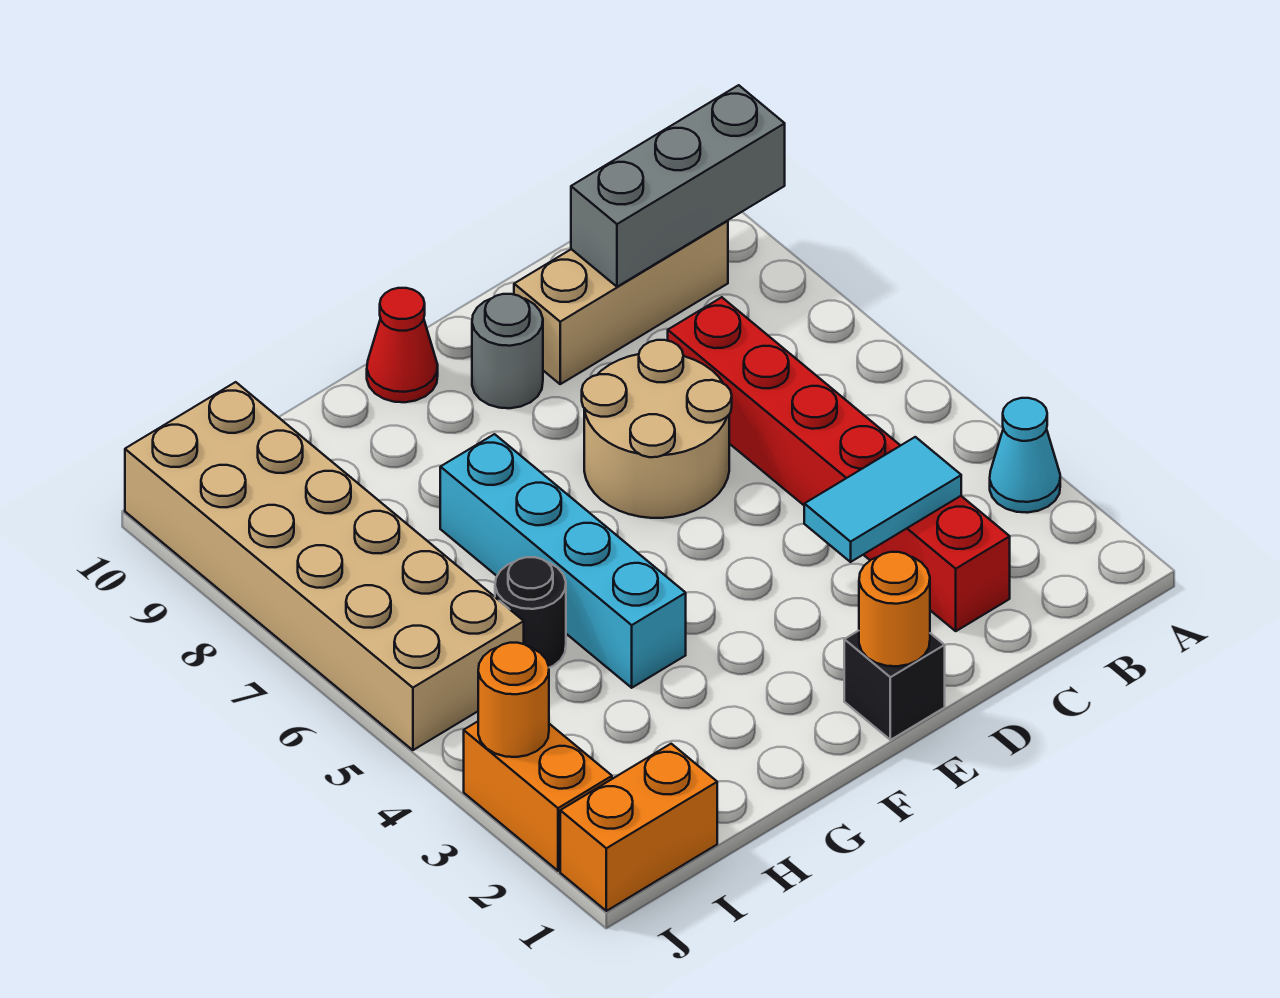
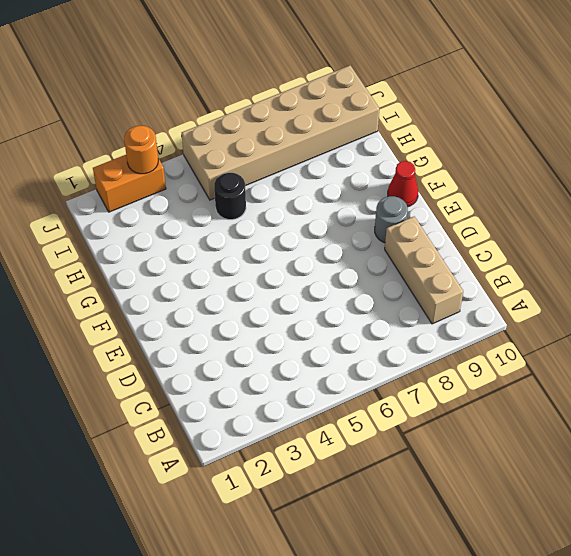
none -> cyan cone A3 level 1
none -> red brick C2:C7 level 1
none -> tan round brick D6:E7 level 1

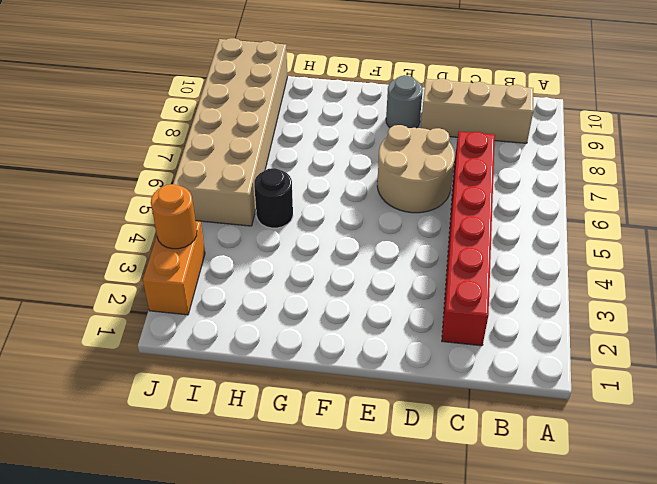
none -> cyan cone A3 level 1
none -> black brick E1 level 1
none -> red cone F10 level 1

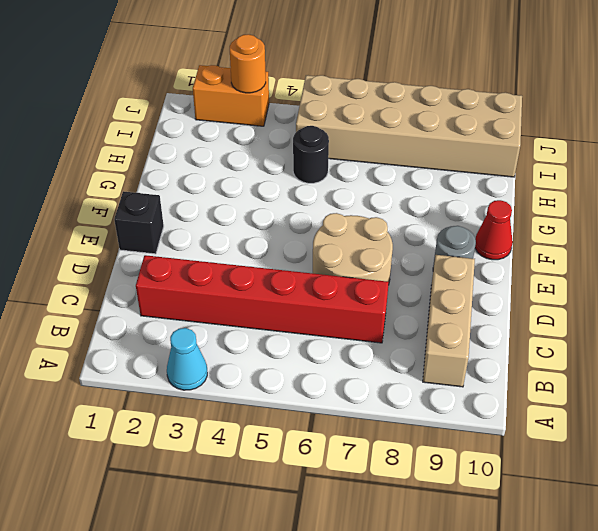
none -> cyan brick G4:G7 level 1
none -> orange brick I1:J1 level 1
none -> grey brick A9:C9 level 2

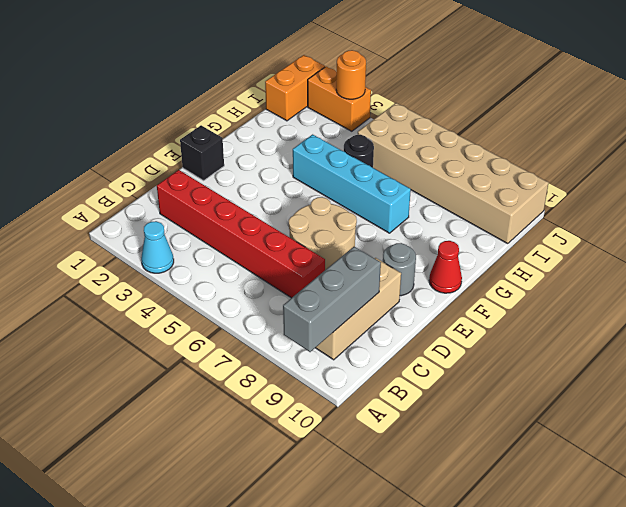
none -> cyan tile C3:D3 level 2
none -> orange round brick E1 level 2

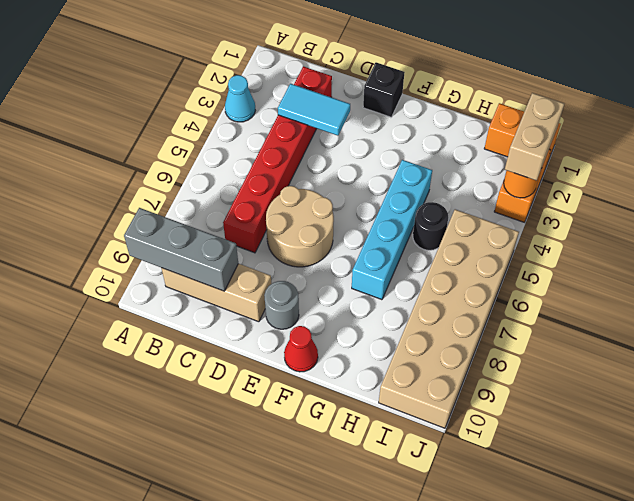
tan brick J2:J3 level 3 -> none
none -> orange round brick E1 level 2

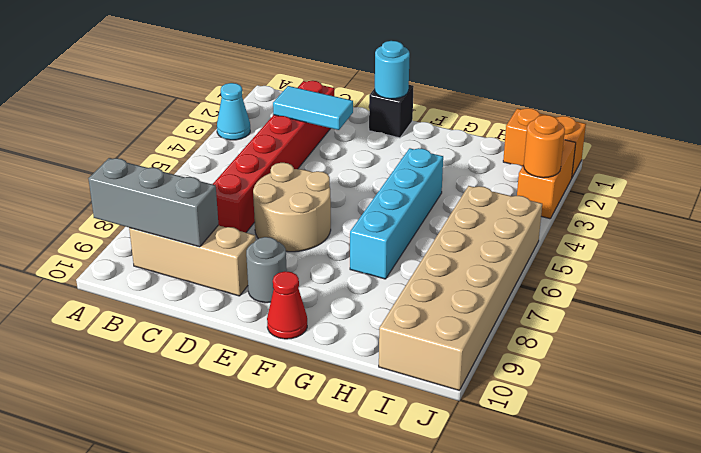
cyan round brick E1 level 2 -> orange round brick E1 level 2
none -> black round brick H5 level 1

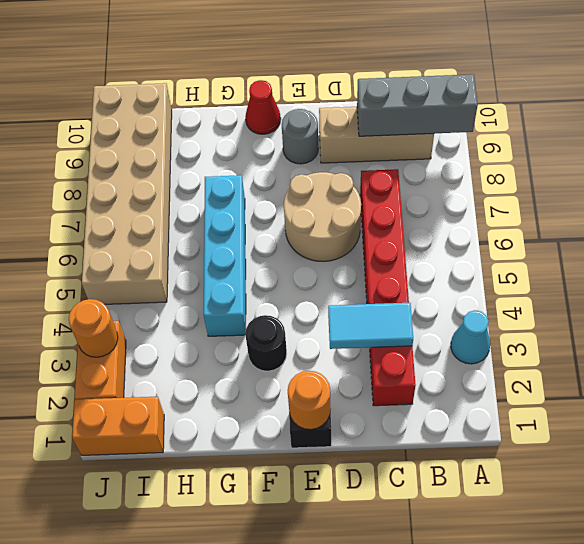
black round brick F3 level 1 -> black round brick H5 level 1

